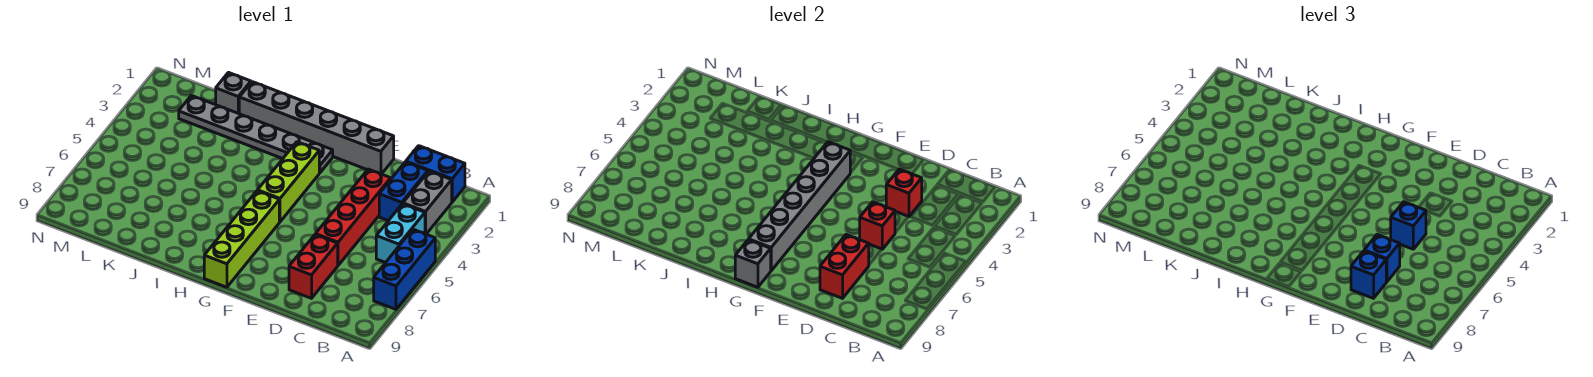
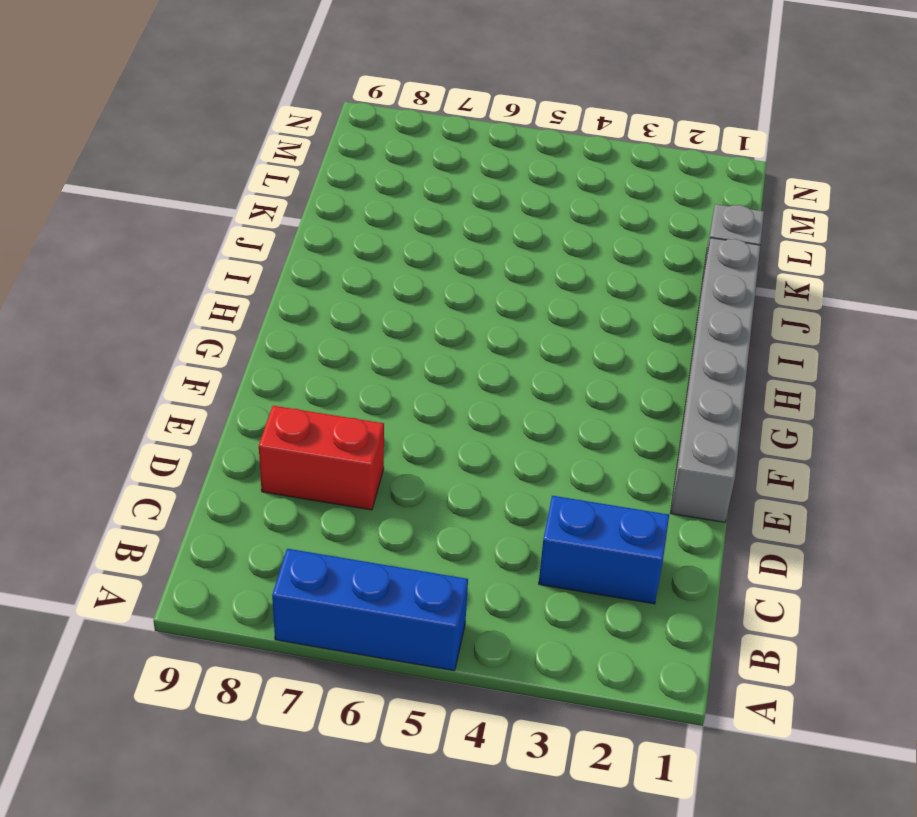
none -> blue brick B1:C1 level 1
none -> grey brick B2:B3 level 1
none -> cyan brick B4:B5 level 1

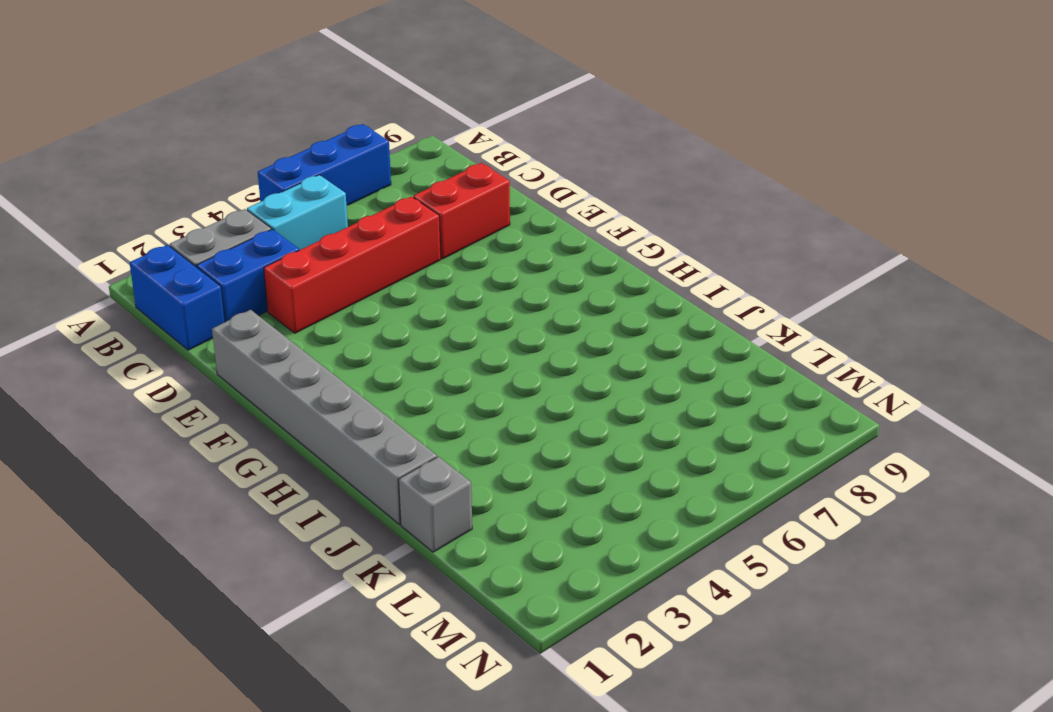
none -> grey plate G2:L2 level 1
none -> lime brick G3:G5 level 1
none -> lime brick G6:G9 level 1

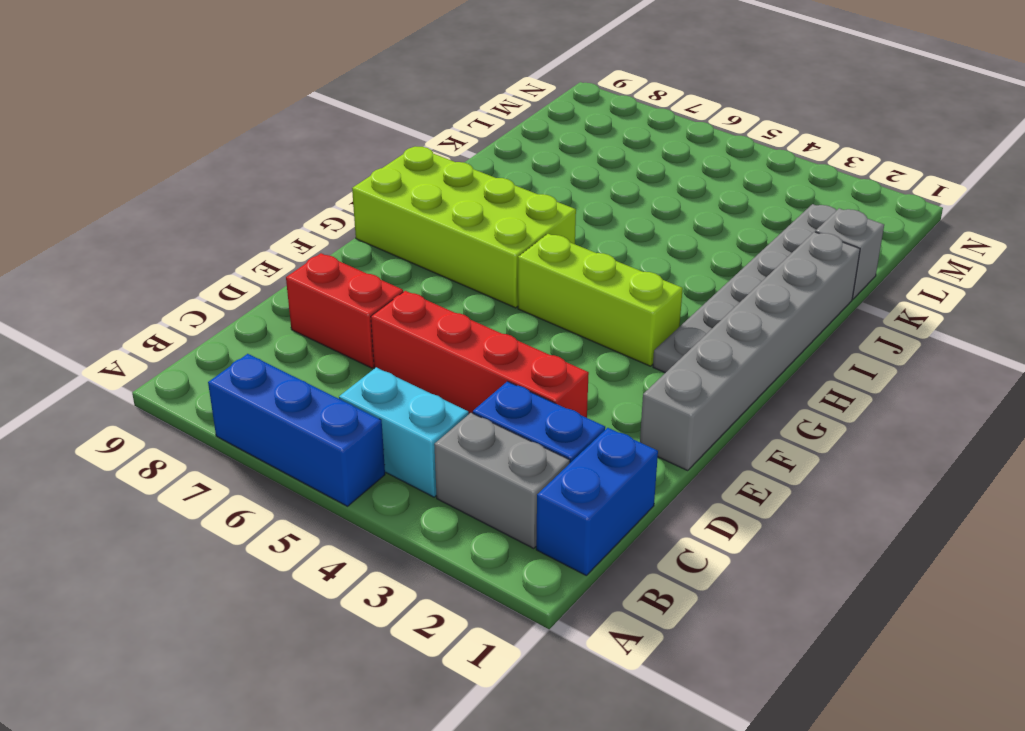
lime brick G6:H9 level 1 -> lime brick G6:G9 level 1
none -> red brick D3 level 2
none -> red brick D5 level 2
none -> red brick D7:D8 level 2

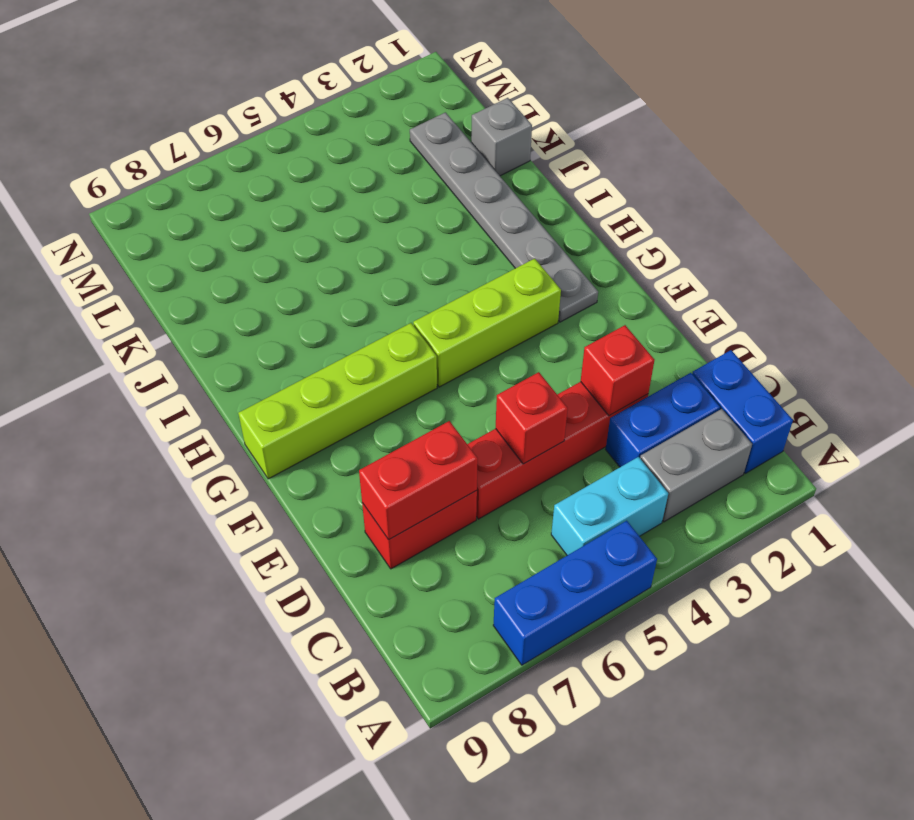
none -> grey brick E1:J1 level 1
none -> grey brick G3:G8 level 2
none -> grey brick G9 level 2

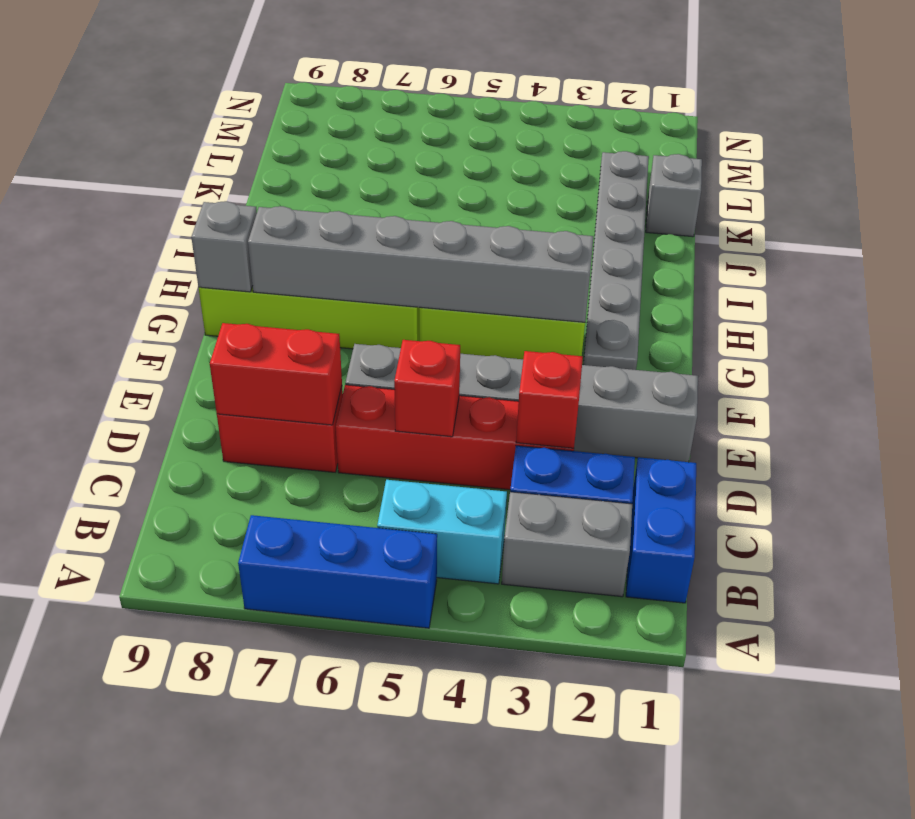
grey brick E1:E6 level 1 -> grey brick E1:J1 level 1
none -> blue brick D5 level 3
none -> blue brick D7 level 3
none -> blue brick D8 level 3

